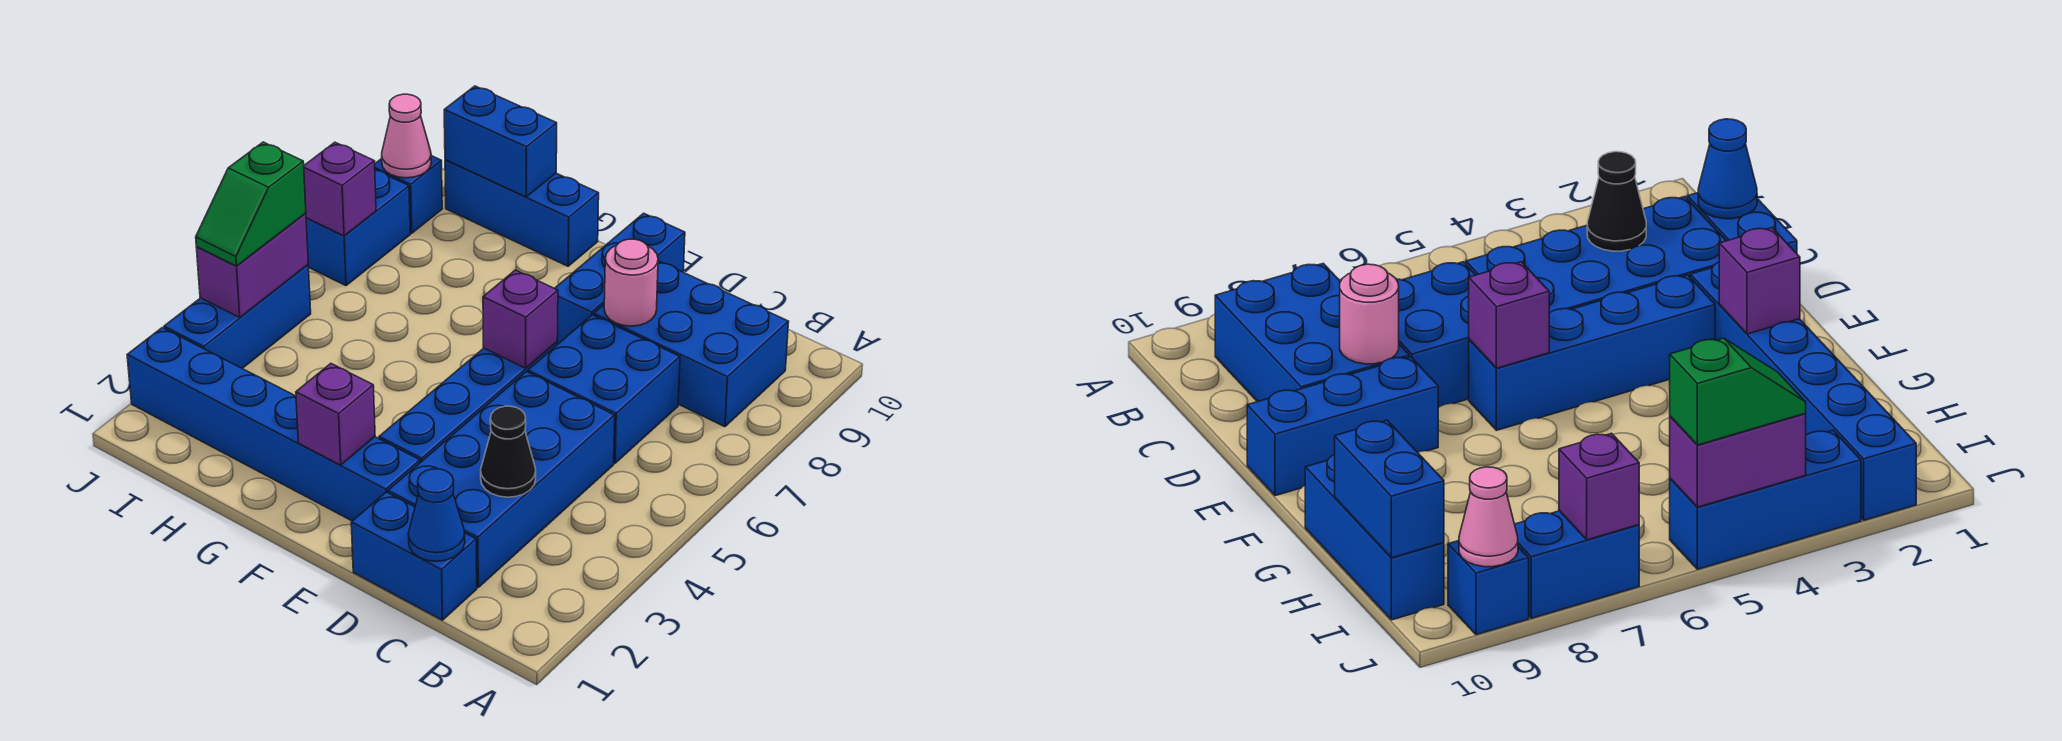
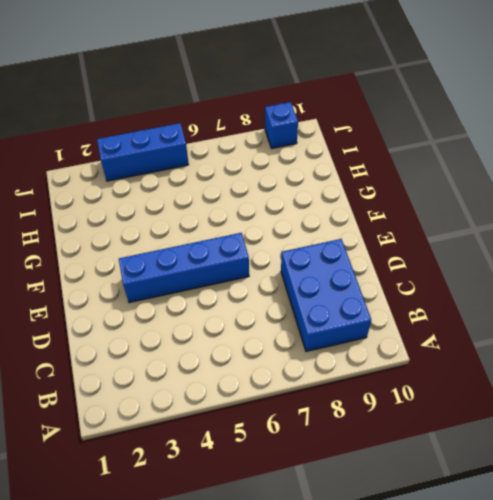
none -> blue brick C1:D1 level 1
none -> blue brick C2:D5 level 1
none -> blue brick C6:D7 level 1

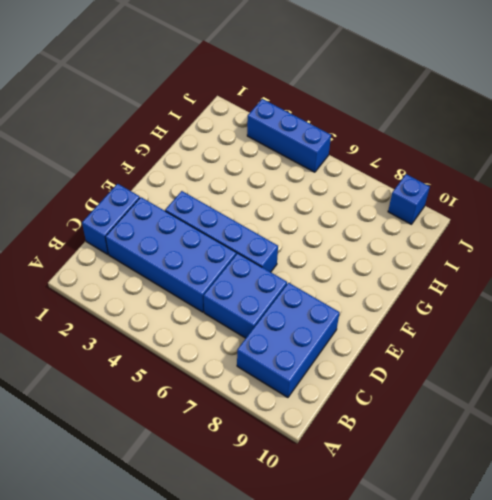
none -> blue brick E2:J2 level 1
none -> blue brick E8:E10 level 1
none -> blue brick G10:I10 level 1

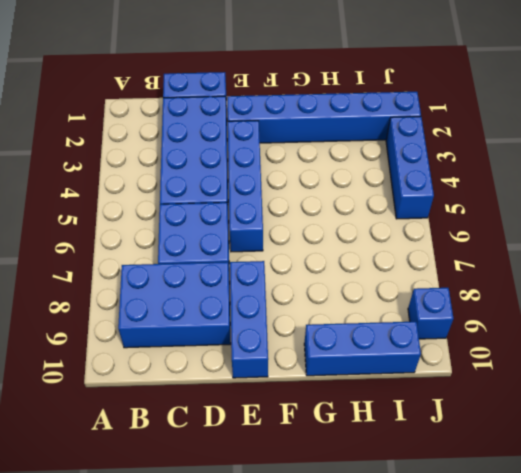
none -> blue brick J7:J8 level 1
none -> blue cone C1 level 2
none -> black cone C3 level 2

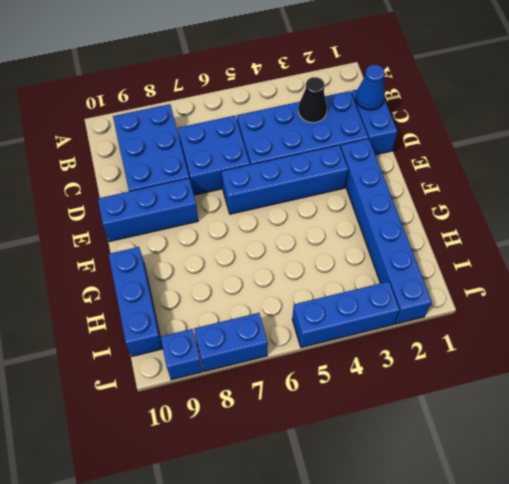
none -> pink round brick D8 level 2
none -> purple brick E6 level 2
none -> purple brick F2 level 2

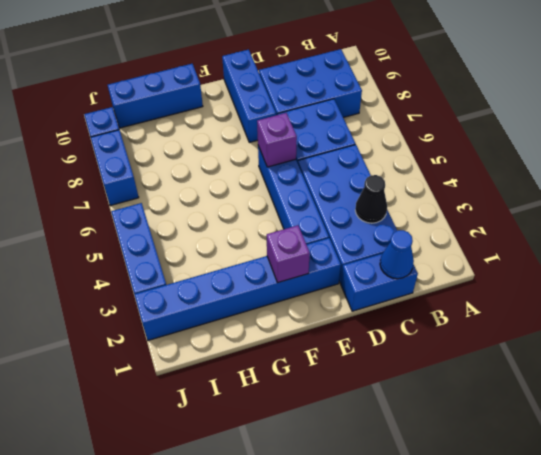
none -> pink round brick D8 level 2
none -> blue brick H10:I10 level 2
none -> purple brick J4:J5 level 2

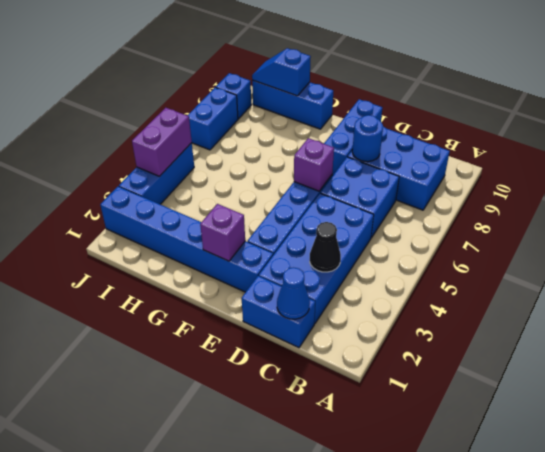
blue round brick D8 level 2 -> pink round brick D8 level 2
blue slope H10:I10 level 2 top H -> blue brick H10:I10 level 2
none -> purple brick J7 level 2
none -> pink cone J9 level 2
none -> green slope J4:J5 level 3 top 5

